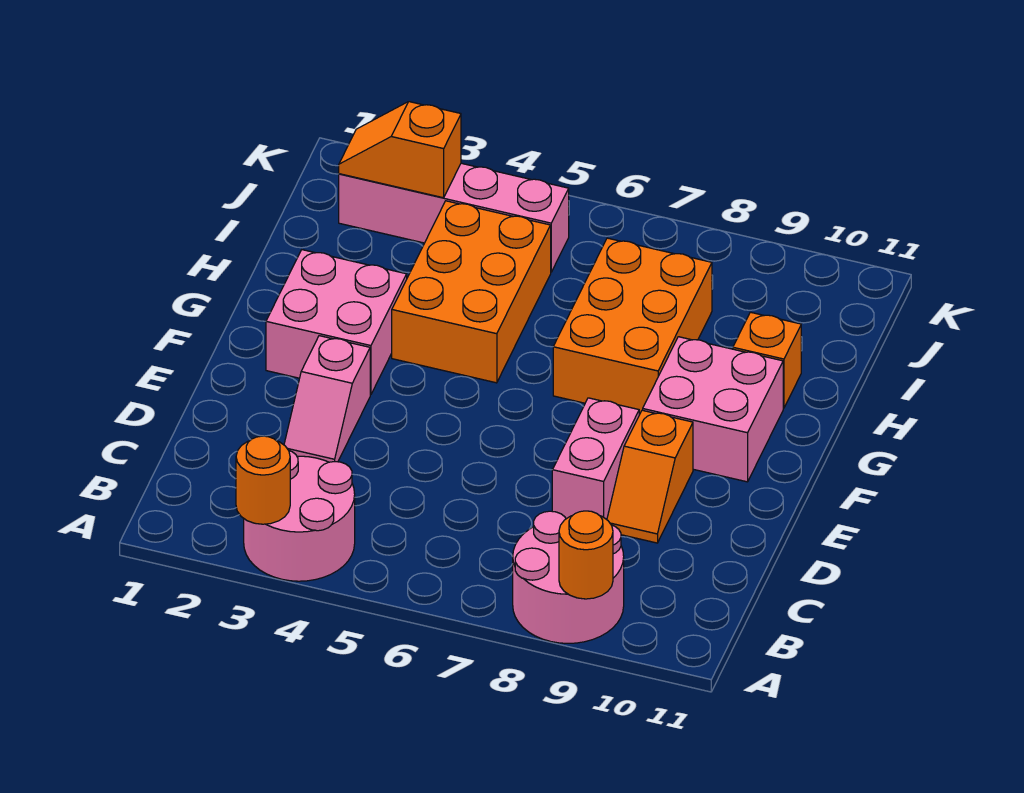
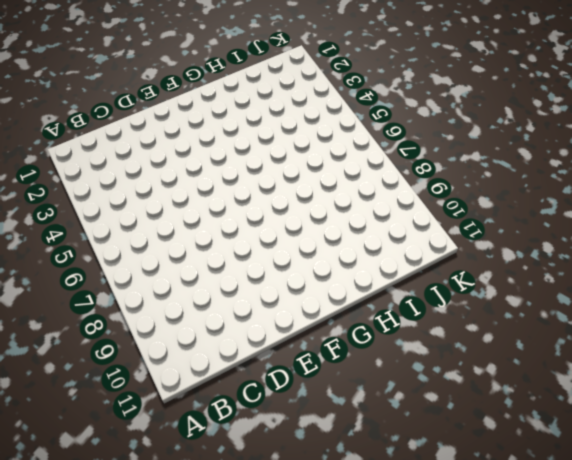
none -> pink round brick A3:B4 level 1
none -> pink round brick A8:B9 level 1
none -> pink slope D3:E3 level 1 top E

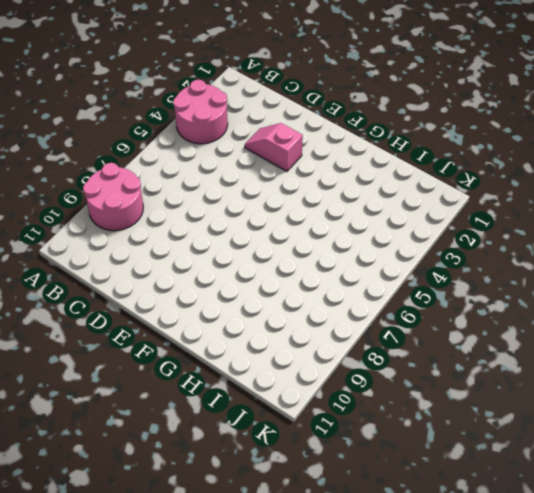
none -> pink brick D8:E8 level 1
none -> orange slope D9:E9 level 1 top E
none -> pink brick F2:G3 level 1

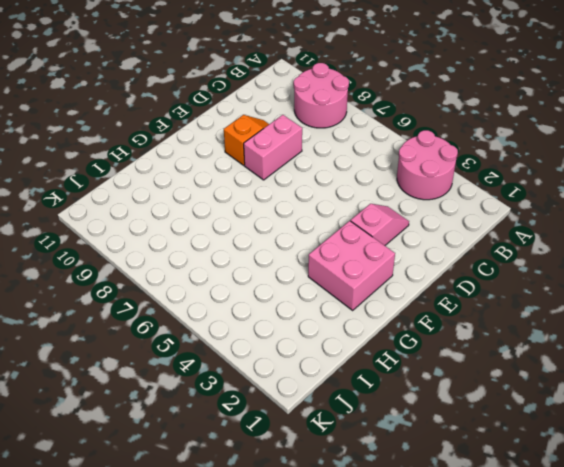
none -> pink brick F9:G10 level 1
none -> orange brick G4:I5 level 1
none -> orange brick G7:I8 level 1

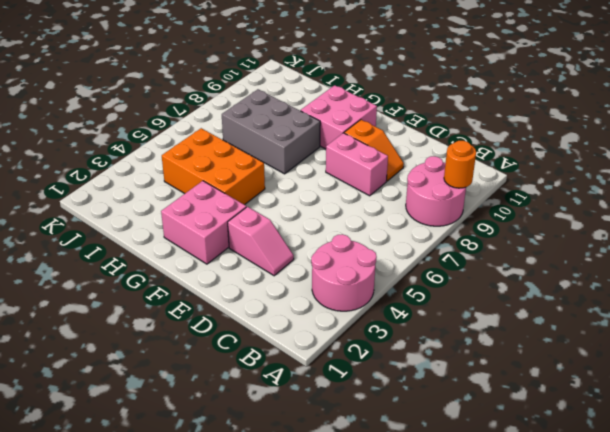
grey brick G7:I8 level 1 -> orange brick G7:I8 level 1
none -> orange brick H10 level 1
none -> pink brick J2:J5 level 1
none -> orange round brick A3 level 2

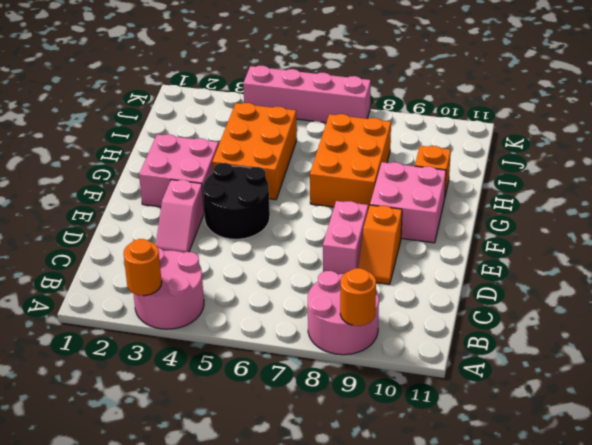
black round brick E4:F5 level 1 -> none
pink brick K4:K7 level 1 -> pink brick J2:J5 level 1
none -> orange slope J2:J3 level 2 top 3

